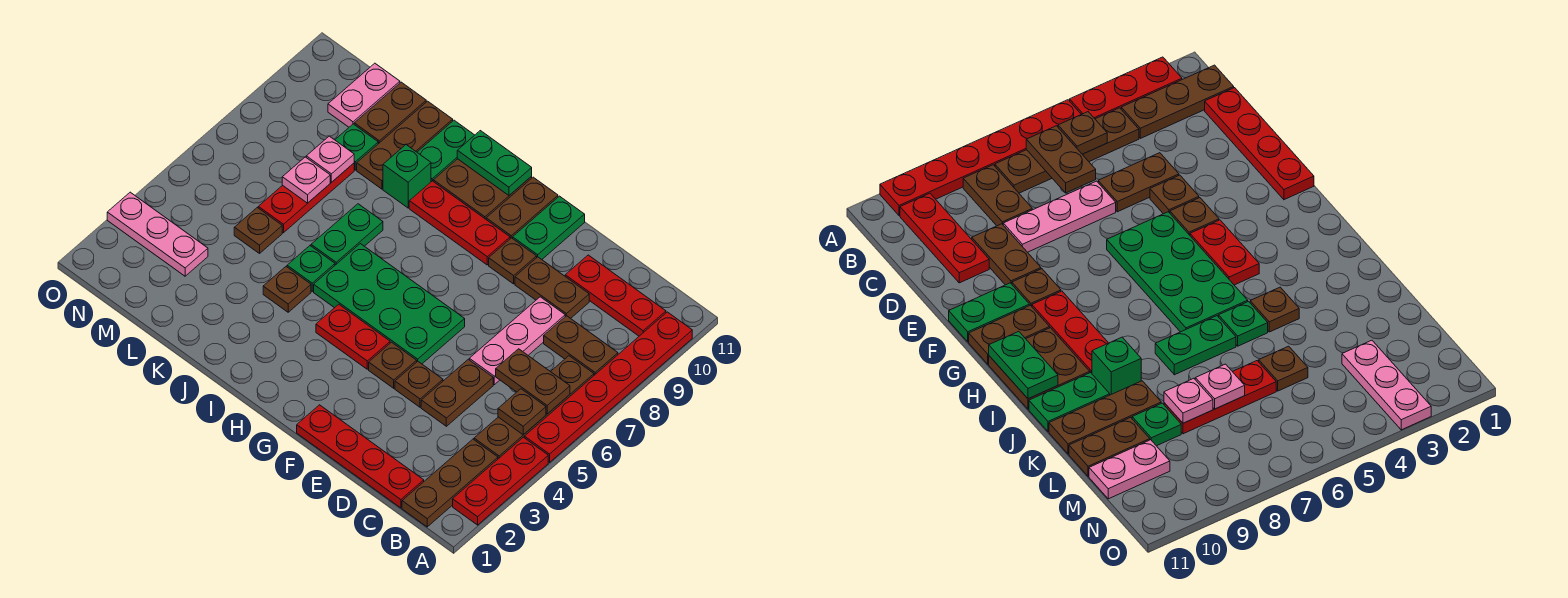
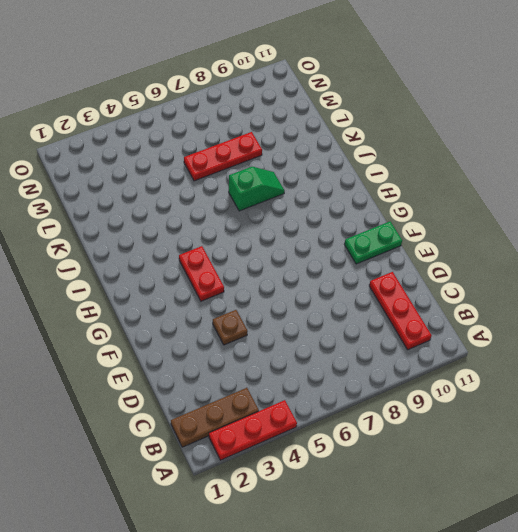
green slope J7:J8 level 1 top 7 -> green plate J6:J7 level 1
none -> red plate A5:A10 level 1
none -> brown plate B4:B7 level 1
none -> brown plate B8:C8 level 1
none -> red plate C1:F1 level 1

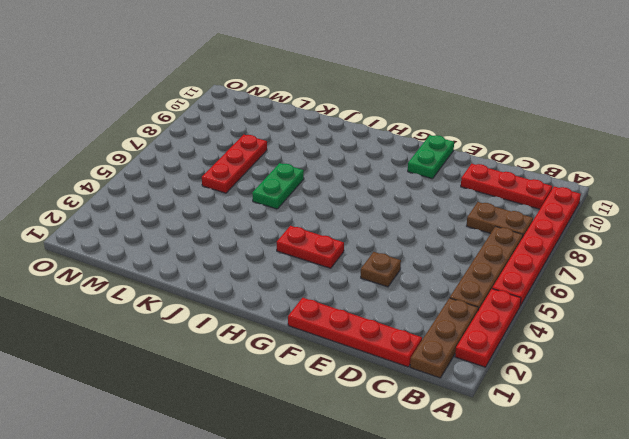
none -> brown plate D4:D5 level 1
none -> pink plate D6:D8 level 1
none -> brown plate D9:E9 level 1
none -> brown plate F4 level 1

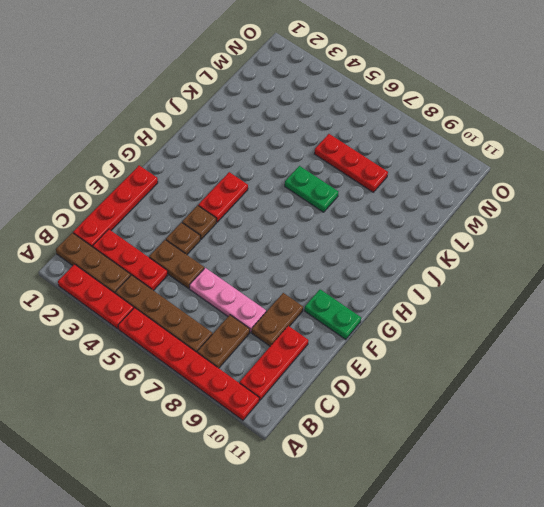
red plate C2:C4 level 1 -> red plate G9:I9 level 1
none -> green plate F5:I6 level 1
none -> brown plate F9 level 1
none -> brown plate G10:G11 level 1
none -> brown plate H10:I11 level 1

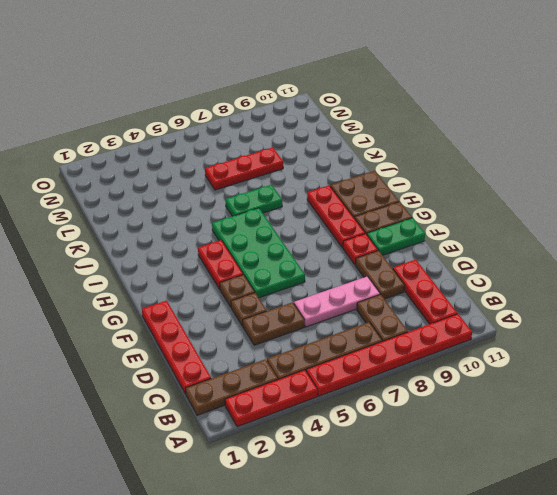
red plate F9 level 1 -> brown plate F9 level 1
none -> brown plate J4 level 1
none -> green plate J5 level 1
none -> green brick J9 level 1
none -> green plate J10:J11 level 1

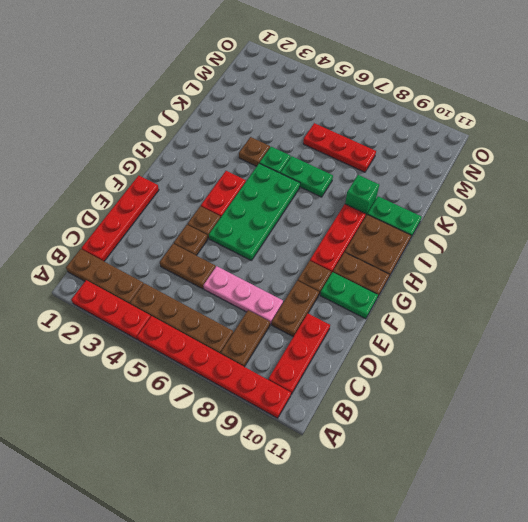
none -> brown plate K9:K11 level 1
none -> brown plate L5 level 1
none -> green plate L9 level 1
none -> brown plate L10:L11 level 1

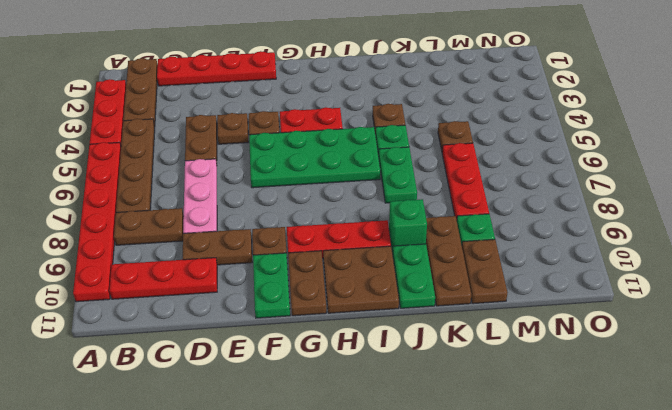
none -> pink plate M3:O3 level 1
none -> pink plate M10:M11 level 1
none -> brown plate B5 level 2
none -> brown plate B6:C6 level 2

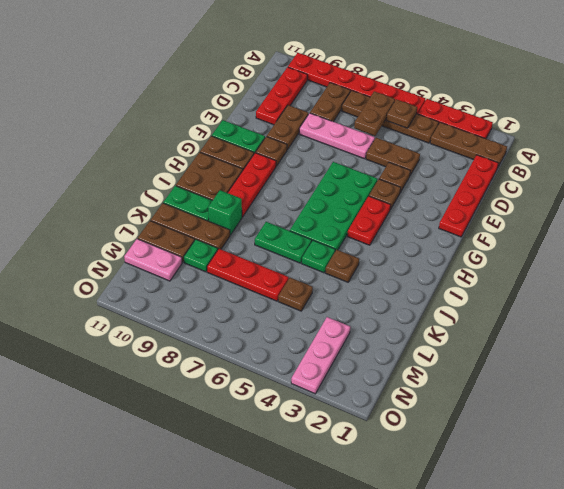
none -> green plate H11:I11 level 2
none -> pink plate L7 level 2
none -> pink plate L8 level 2

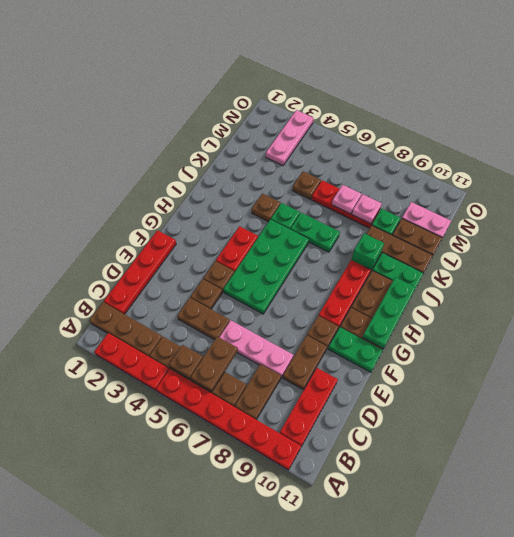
green plate G11:I11 level 2 -> green plate H11:I11 level 2

